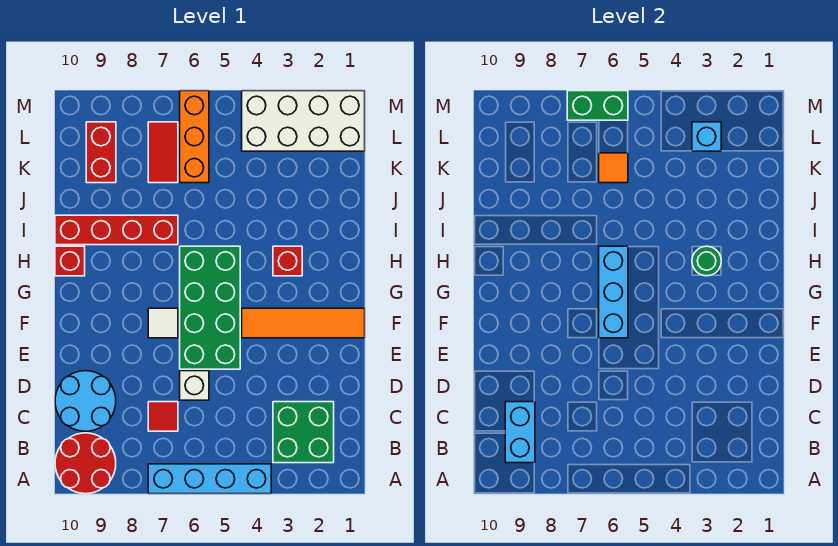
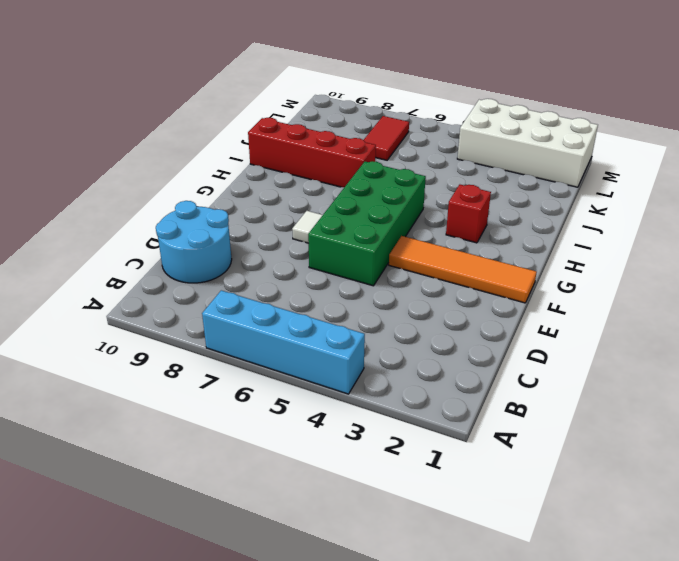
none -> red round brick A9:B10 level 1
none -> green brick B2:C3 level 1
none -> red tile C7 level 1

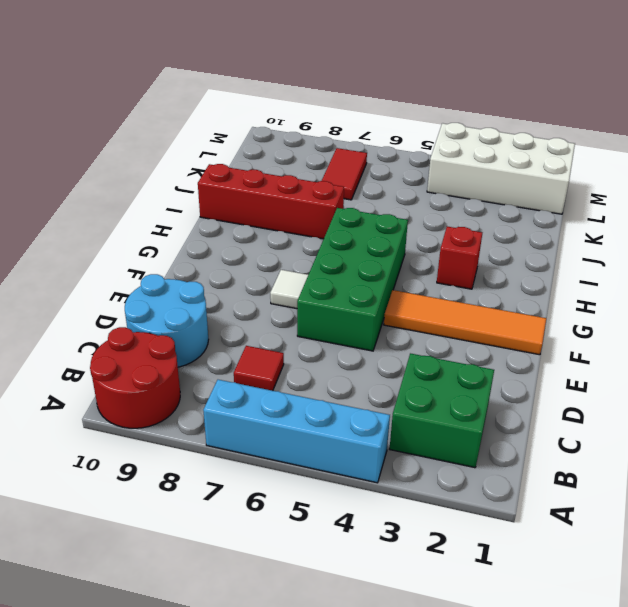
none -> white brick D6 level 1
none -> red brick H10 level 1
none -> orange brick K6:M6 level 1

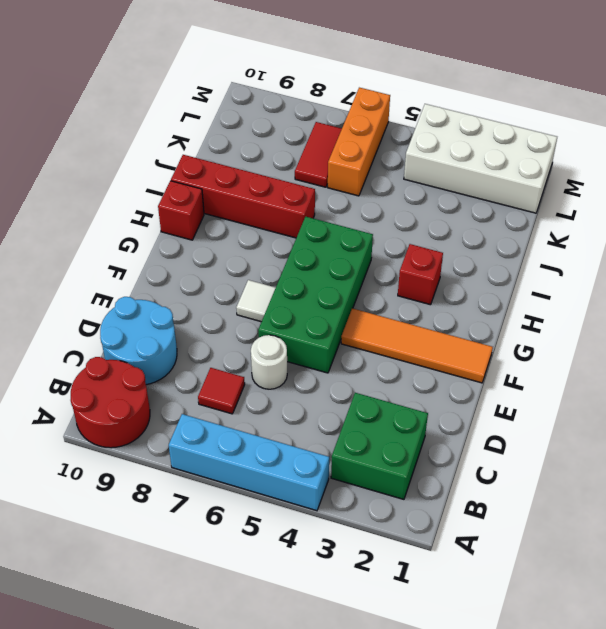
white round brick D6 level 1 -> white brick D6 level 1
none -> red brick K9:L9 level 1
none -> cyan brick B9:C9 level 2
none -> cyan brick F6:H6 level 2

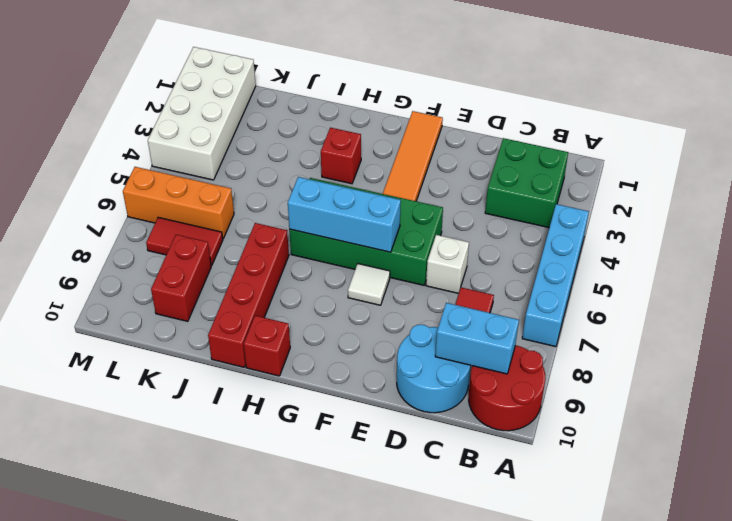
red brick K8:K9 level 1 -> red brick K9:L9 level 1
none -> green round brick H3 level 2
none -> orange tile K6 level 2
none -> cyan brick L3 level 2

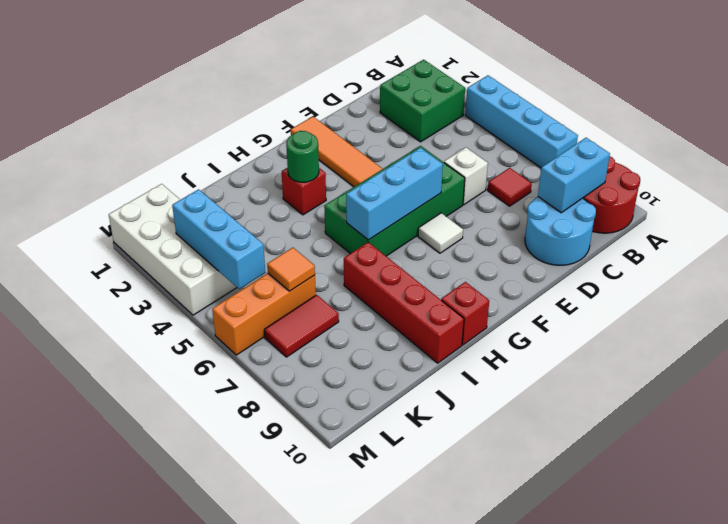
cyan brick L3:L5 level 2 -> cyan brick L3 level 2
none -> red brick K9:L9 level 1
none -> green brick M6:M7 level 2

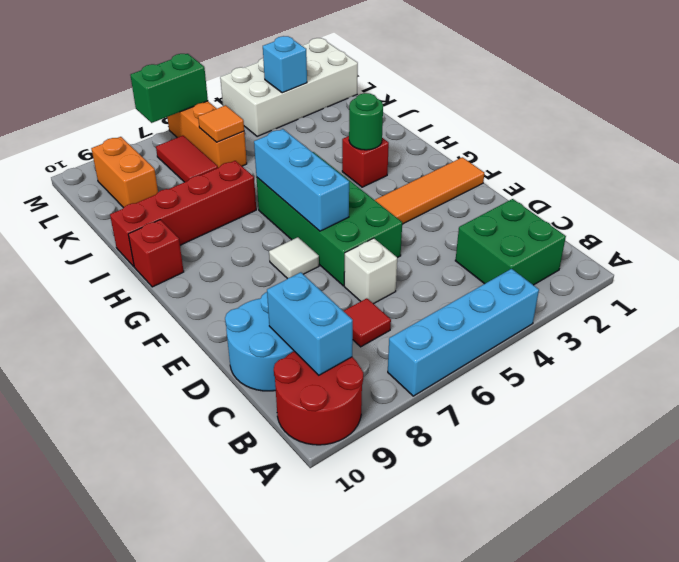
orange brick K9:L9 level 1 -> red brick K9:L9 level 1

